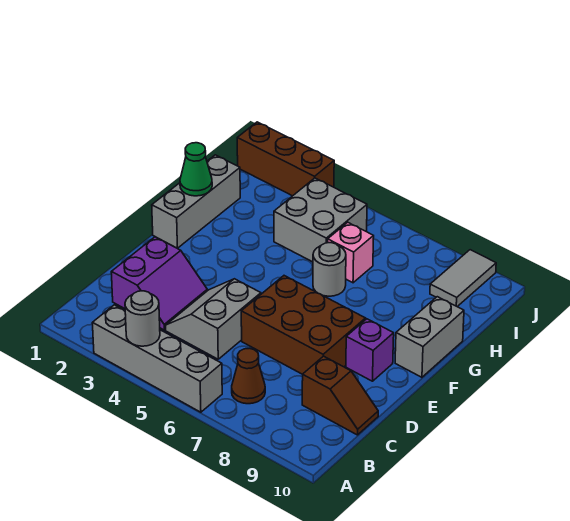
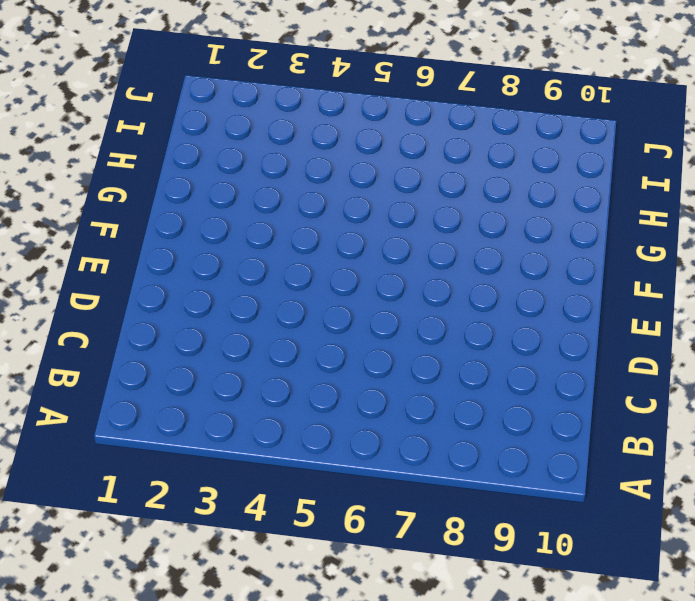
none -> grey brick A3:A6 level 1
none -> brown cone B7 level 1
none -> purple slope C2:D3 level 1 top 2

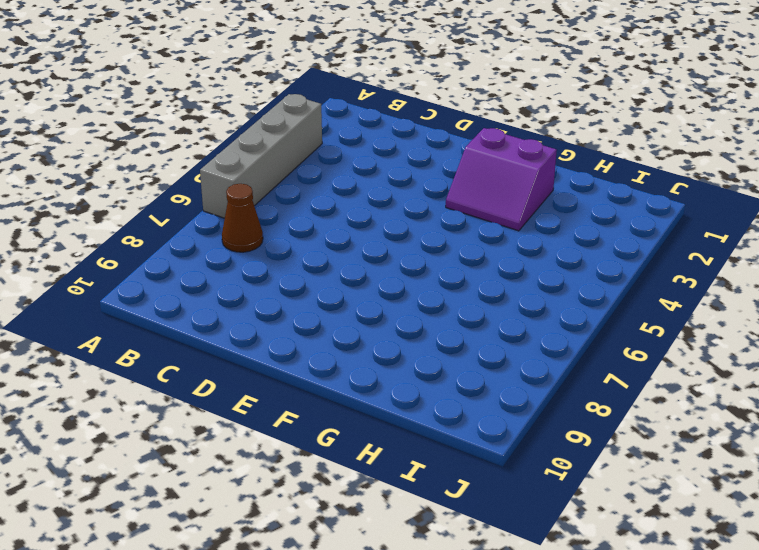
purple slope F2:G3 level 1 top 2 -> purple slope C2:D3 level 1 top 2
none -> grey slope C4:D5 level 1 top 5
none -> brown slope C9:C10 level 1 top 9
none -> brown brick D6:E8 level 1

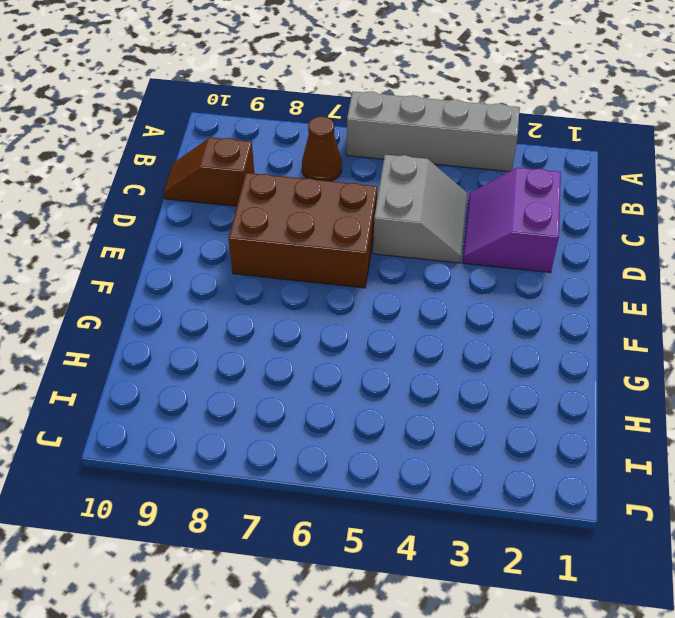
none -> purple brick E9 level 1
none -> grey brick F1:H1 level 1
none -> grey brick F10:G10 level 1

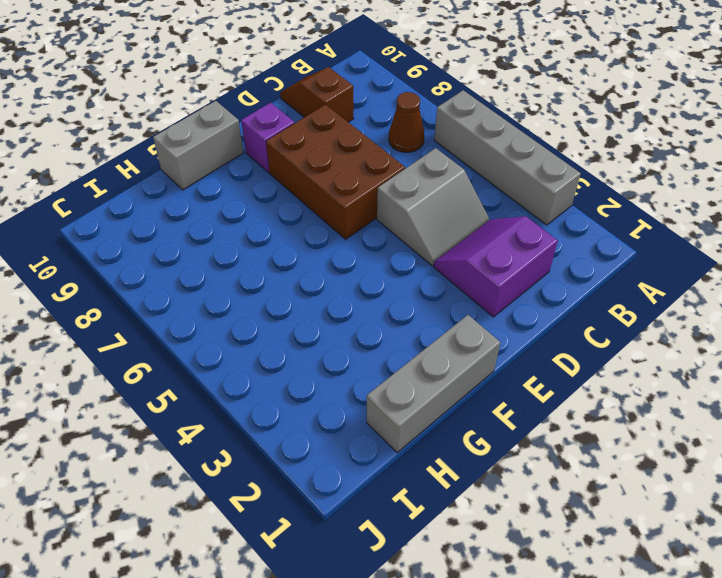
none -> grey round brick G6 level 1
none -> grey brick H4:I5 level 1
none -> pink brick H6 level 1

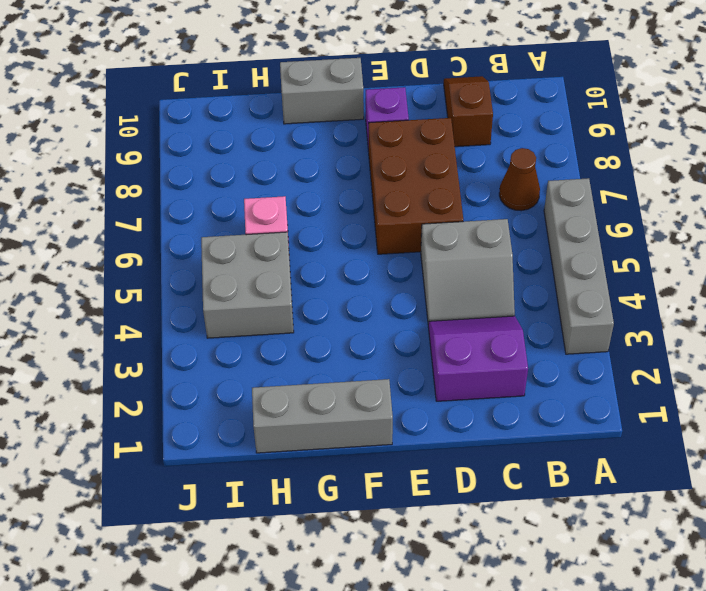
none -> grey round brick G6 level 1
none -> grey tile I9:J9 level 1
none -> brown brick J1:J3 level 1

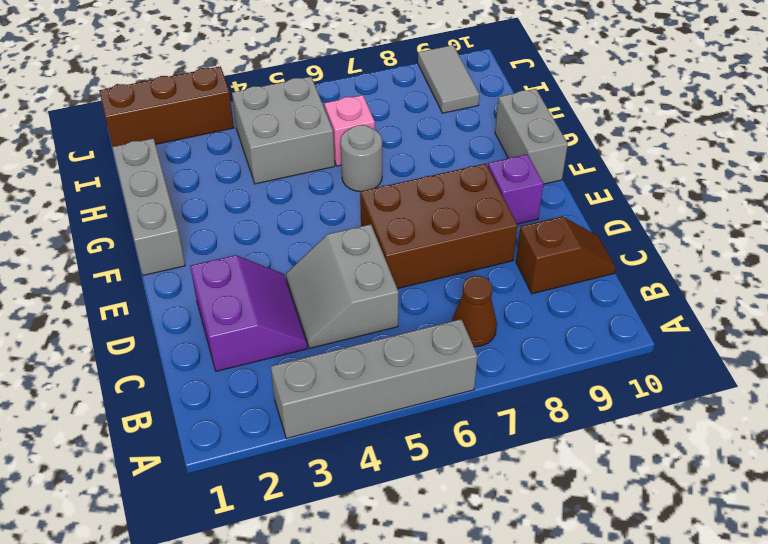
none -> grey round brick A4 level 2
none -> green cone G1 level 2

